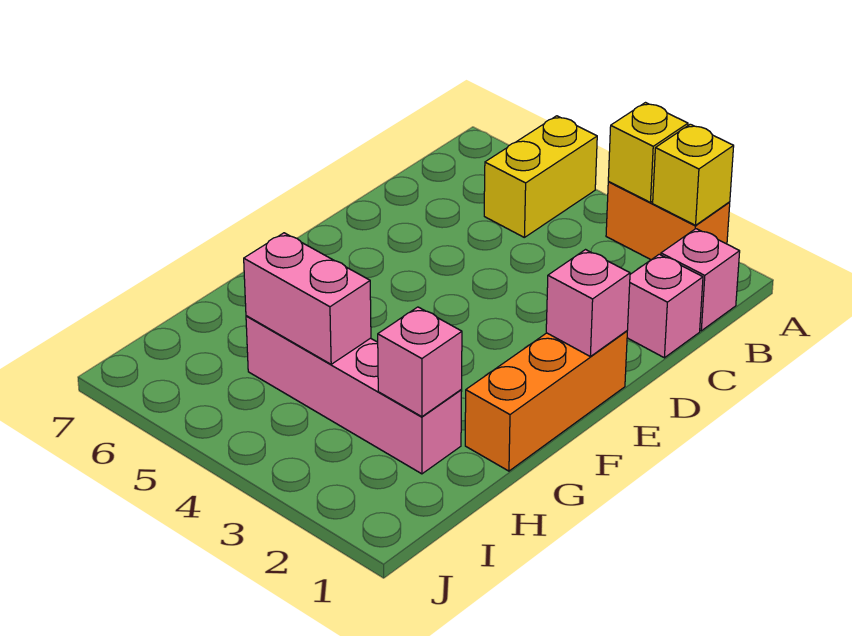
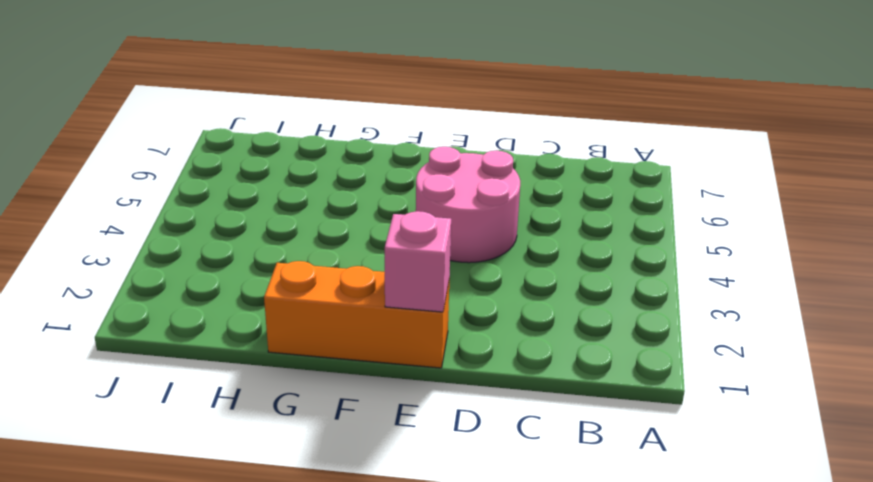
pink round brick D4:E5 level 1 -> none
none -> orange brick A2:A3 level 1
none -> yellow brick A5:B5 level 1

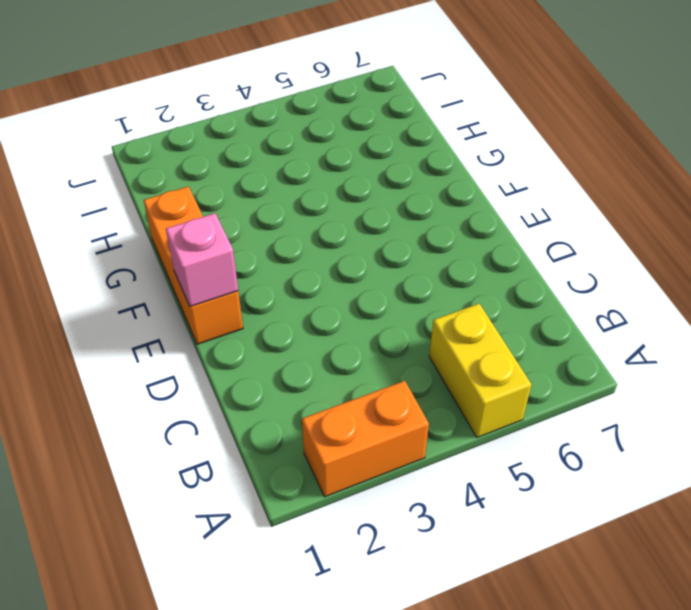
none -> pink brick B1 level 1
none -> pink brick C1 level 1

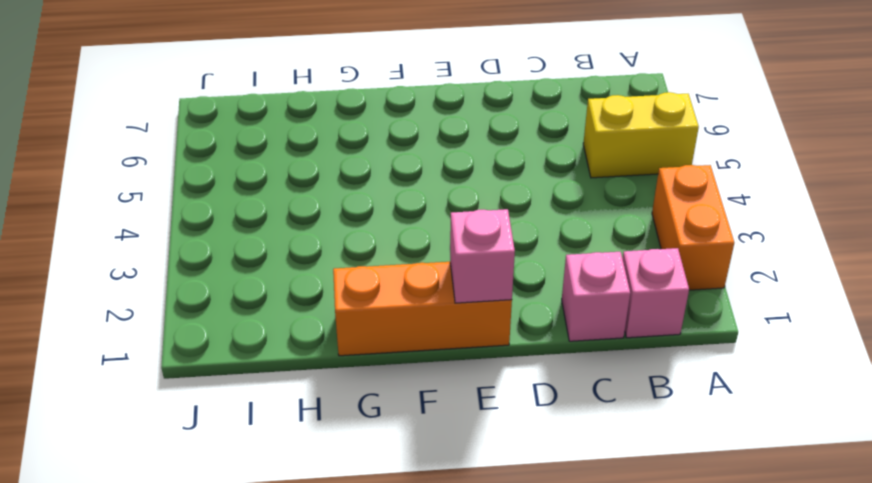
none -> pink brick H2:H5 level 1
none -> yellow brick A2 level 2

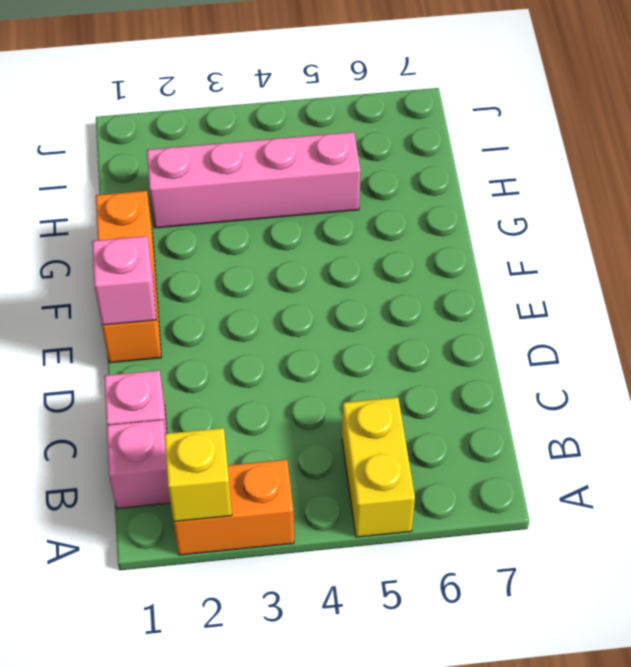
none -> yellow brick A3 level 2
none -> pink brick H2 level 2

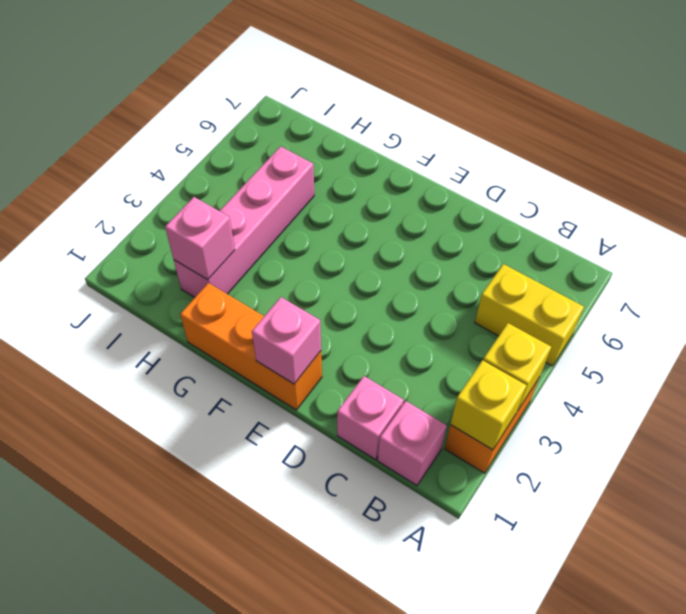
none -> pink brick H4:H5 level 2

